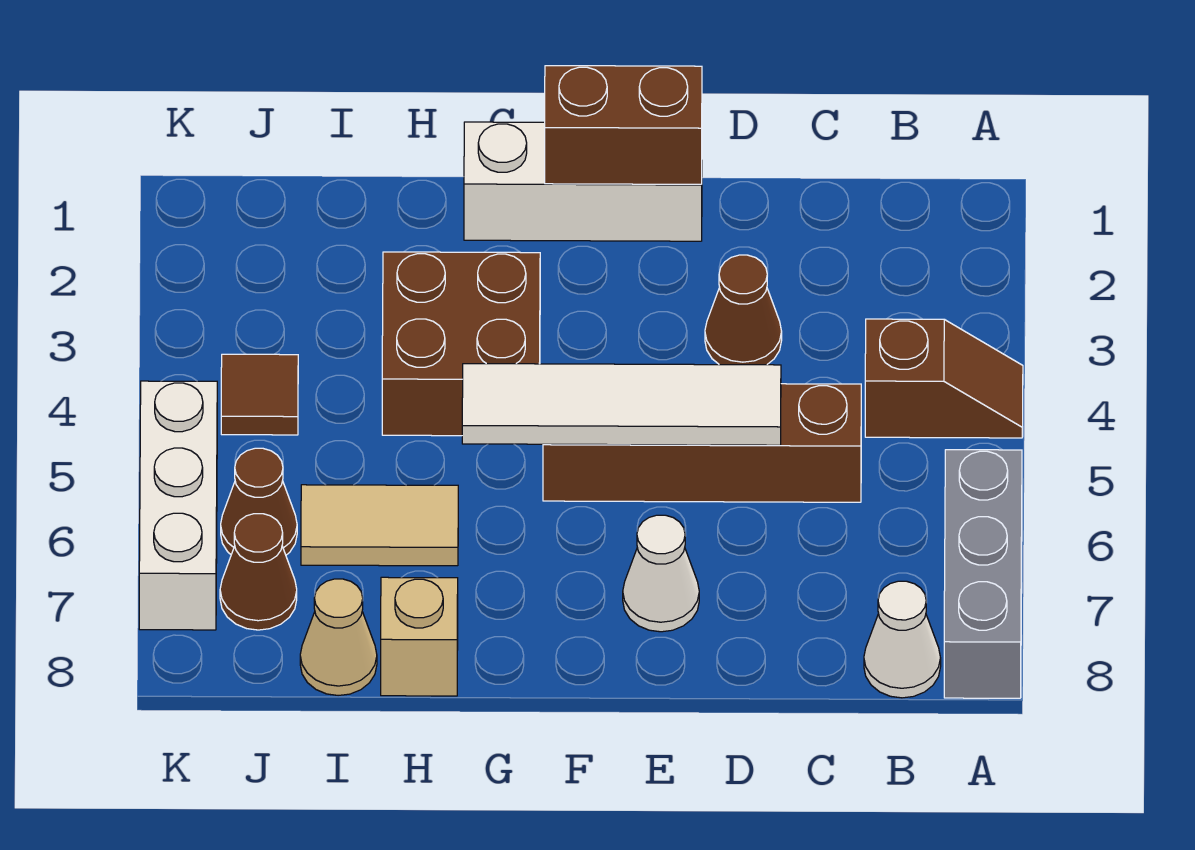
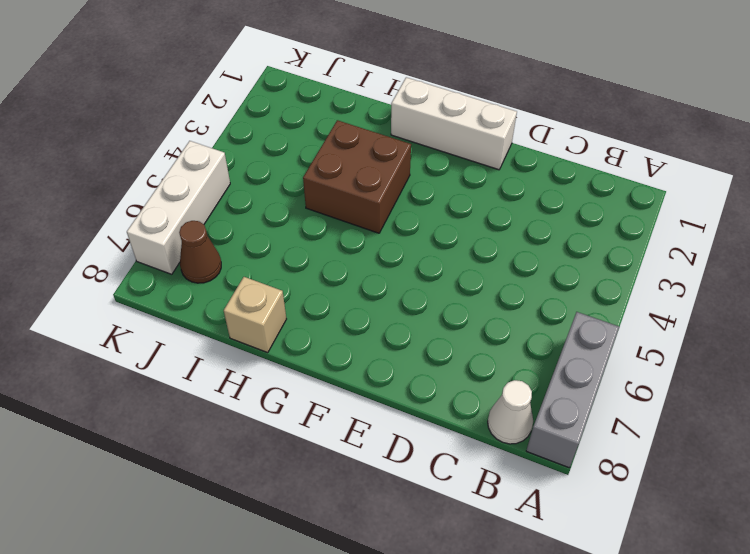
none -> brown slope A4:B4 level 1 top B
none -> brown brick C5:F5 level 1
none -> brown cone D3 level 1

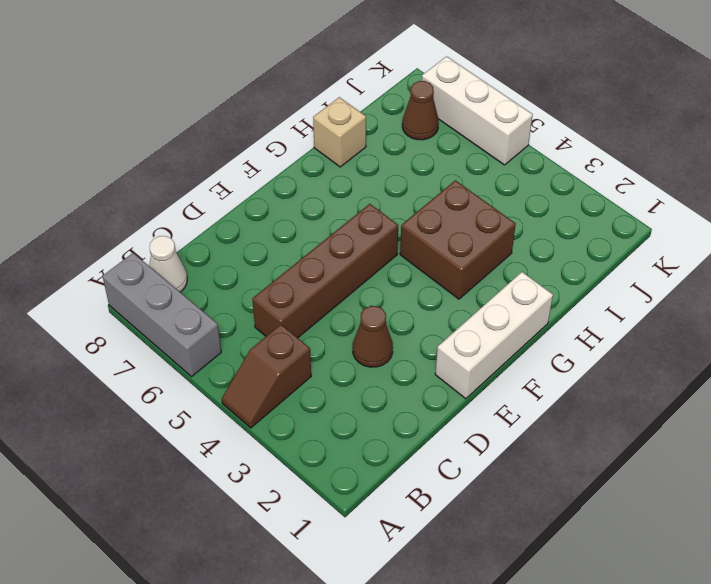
none -> white cone E7 level 1
none -> tan tile H6:I6 level 1
none -> tan cone I8 level 1

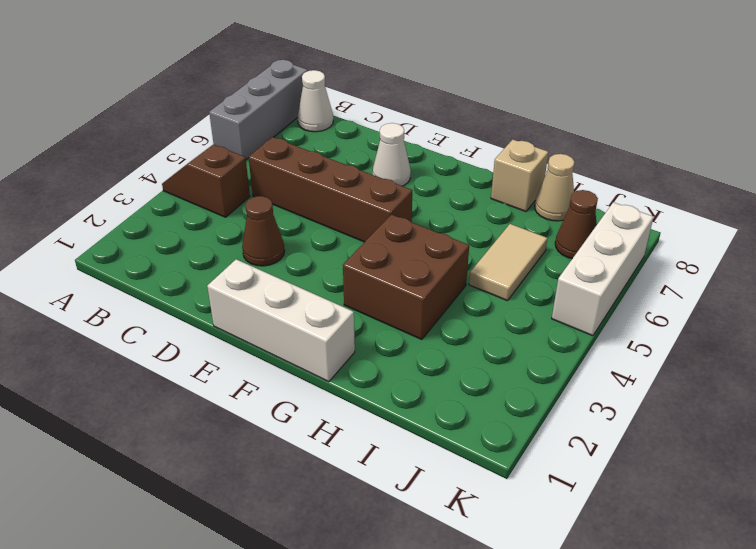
tan tile I5:I6 level 1 -> tan tile H6:I6 level 1
none -> brown tile J4 level 1
none -> brown cone J6 level 1
none -> white tile D5:G5 level 2

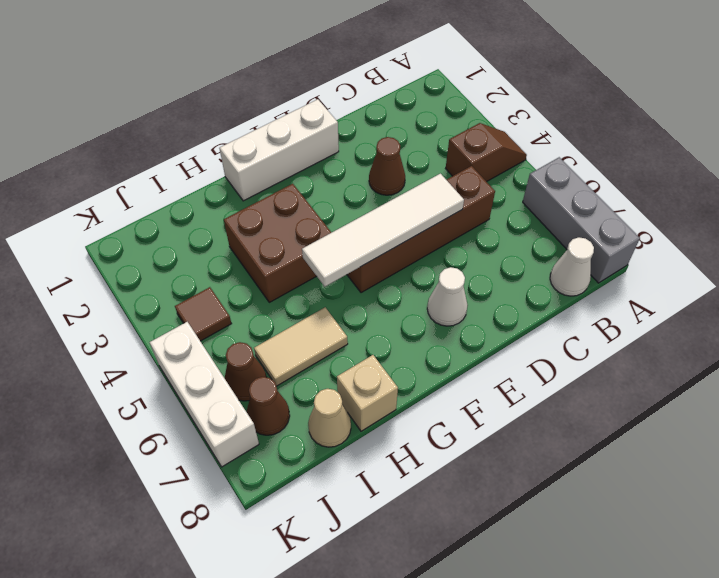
none -> brown brick E1:F1 level 2

